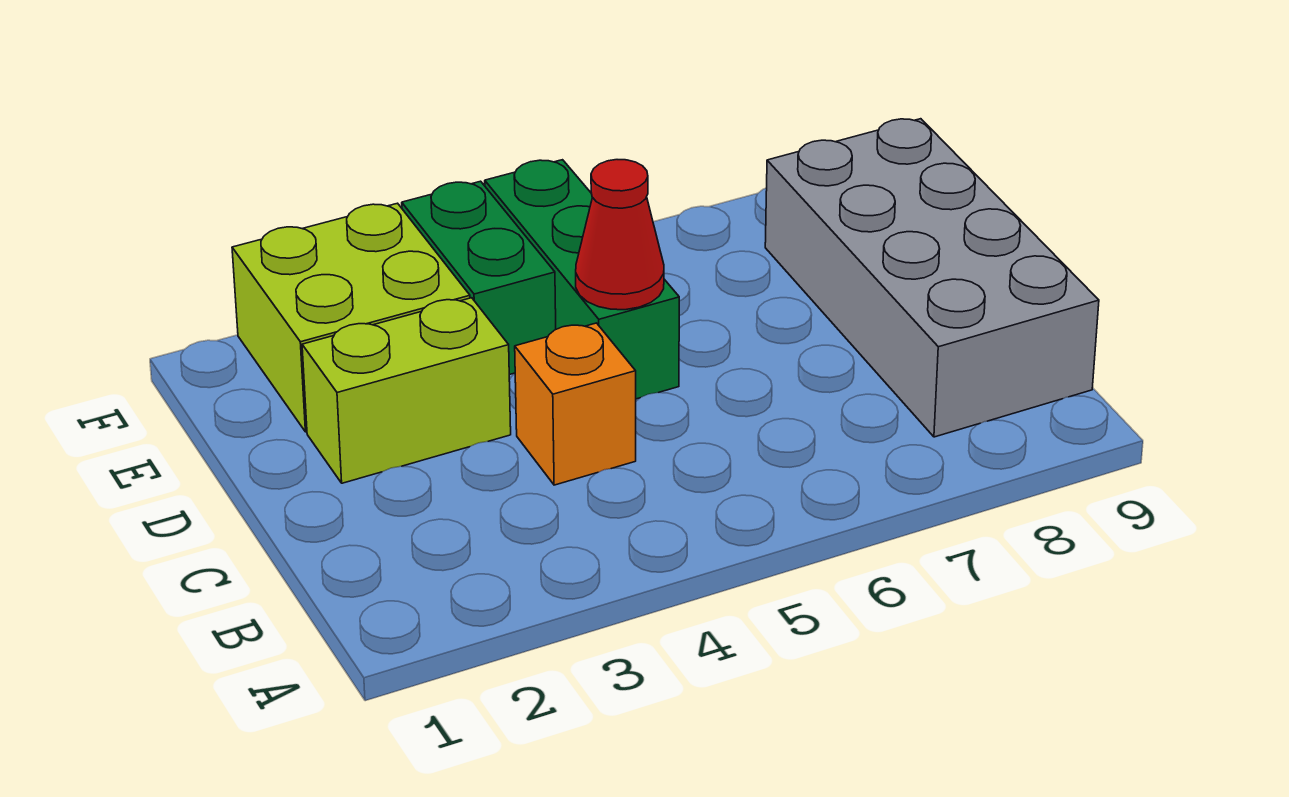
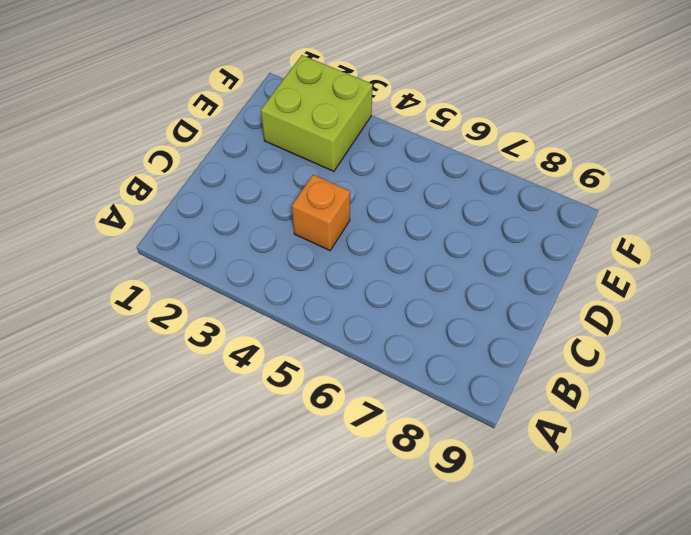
none -> grey brick B8:E9 level 1
none -> lime brick D2:D3 level 1

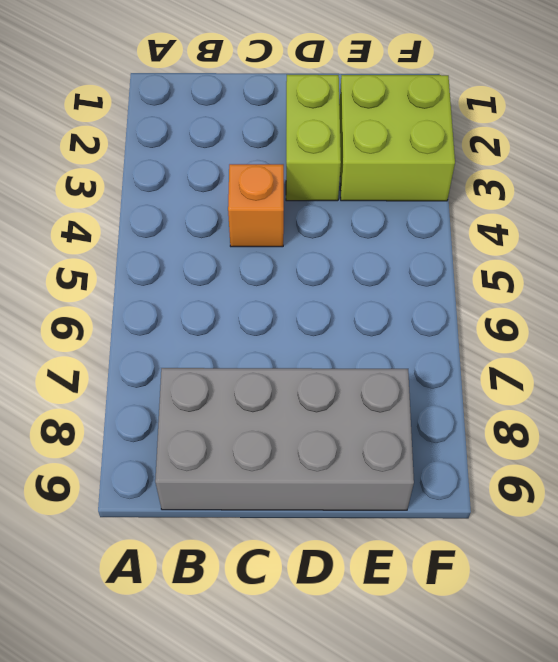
none -> green brick D5:F5 level 1
none -> green brick E4:F4 level 1

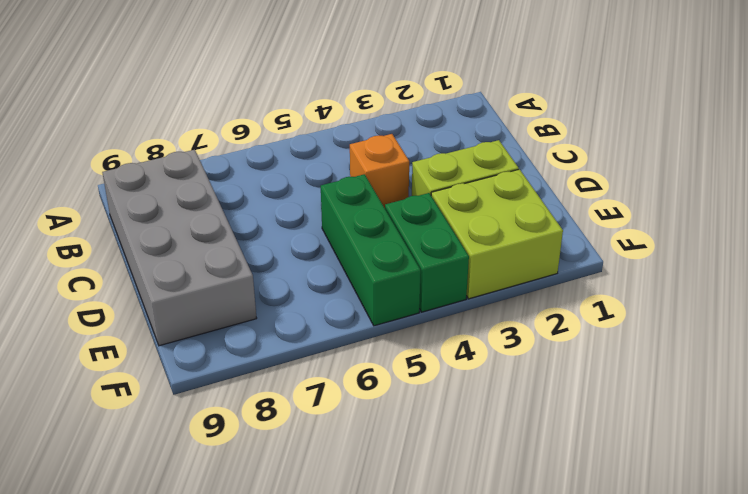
none -> red cone D5 level 2

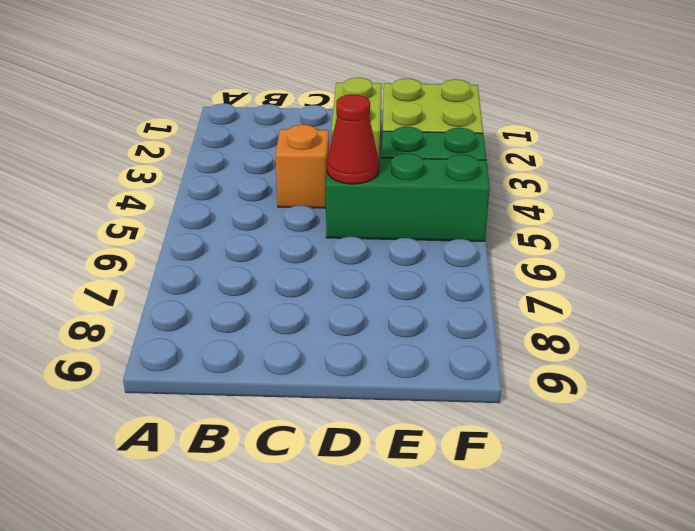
none -> grey brick B8:E9 level 1

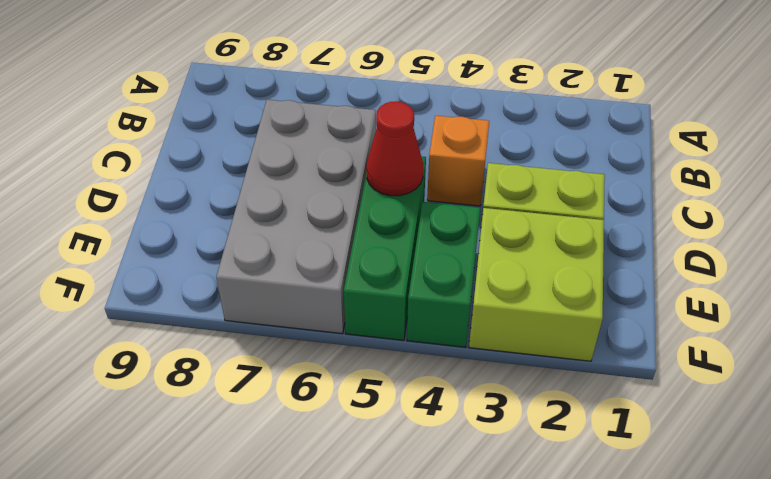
grey brick C6:F7 level 1 -> grey brick B8:E9 level 1

